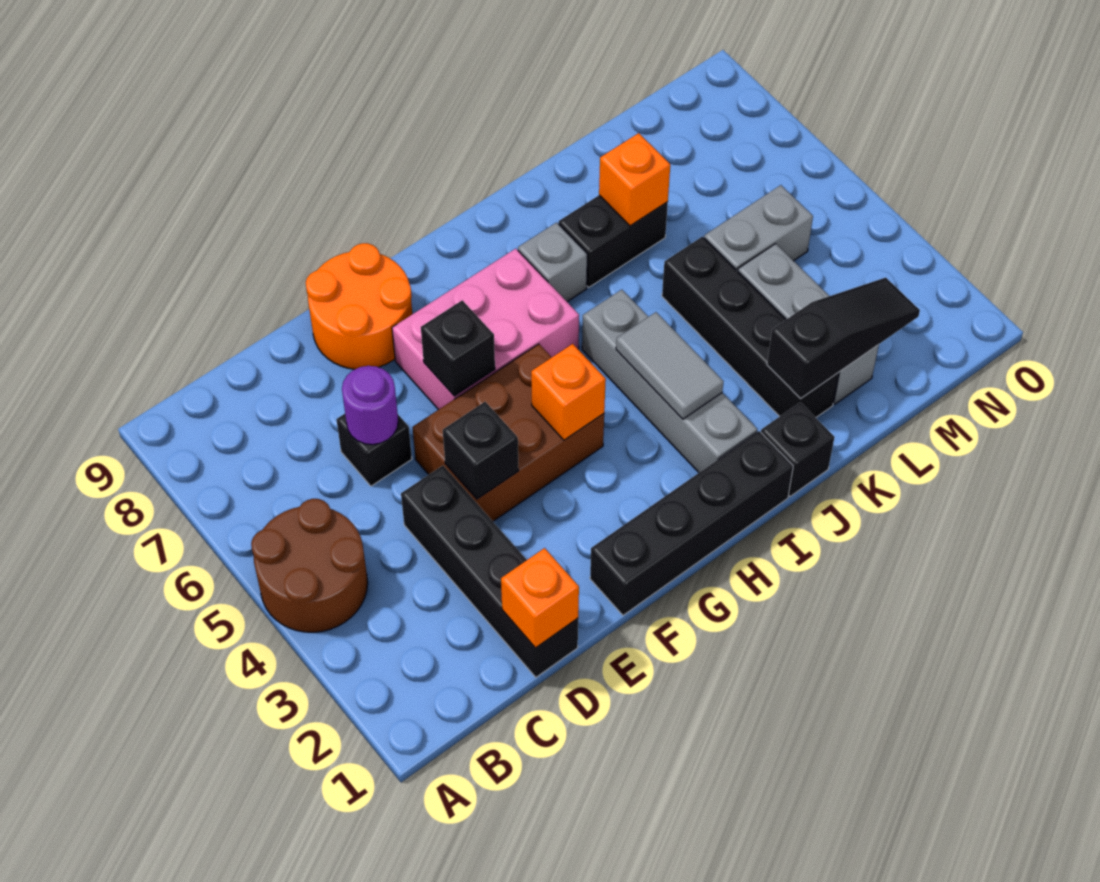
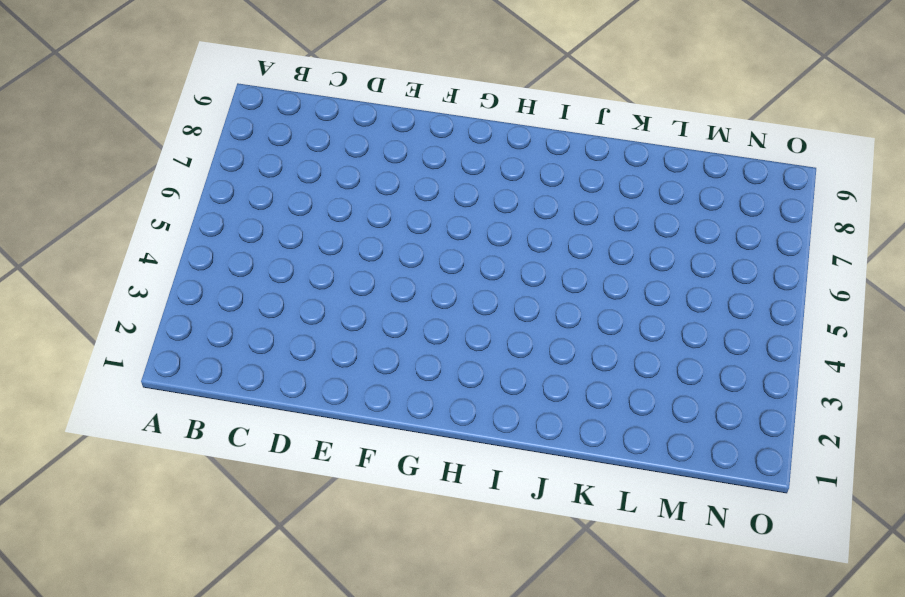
none -> brown round brick A4:B5 level 1
none -> black brick D1:D4 level 1
none -> black brick D6 level 1

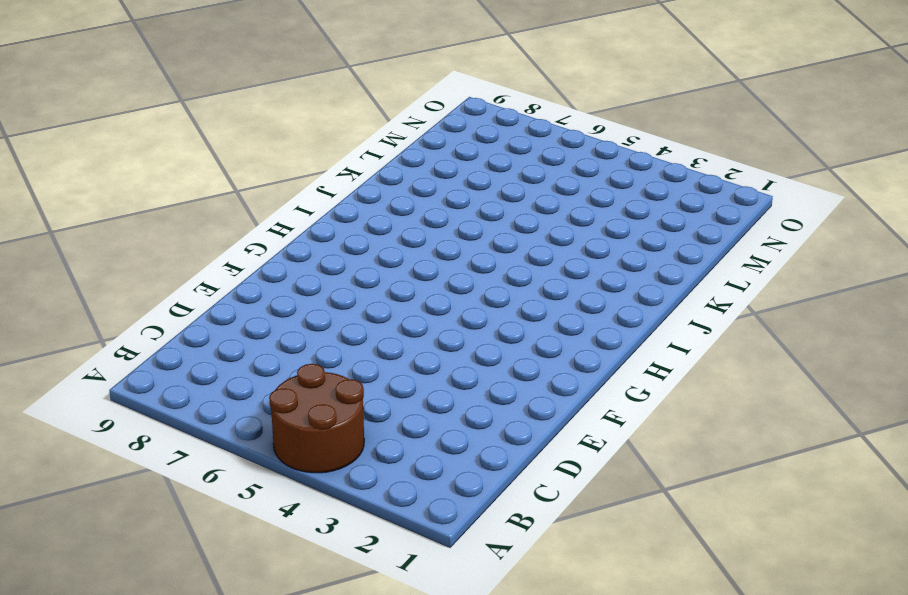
none -> black brick D1:D4 level 1
none -> black brick D6 level 1
none -> brown brick E4:G5 level 1

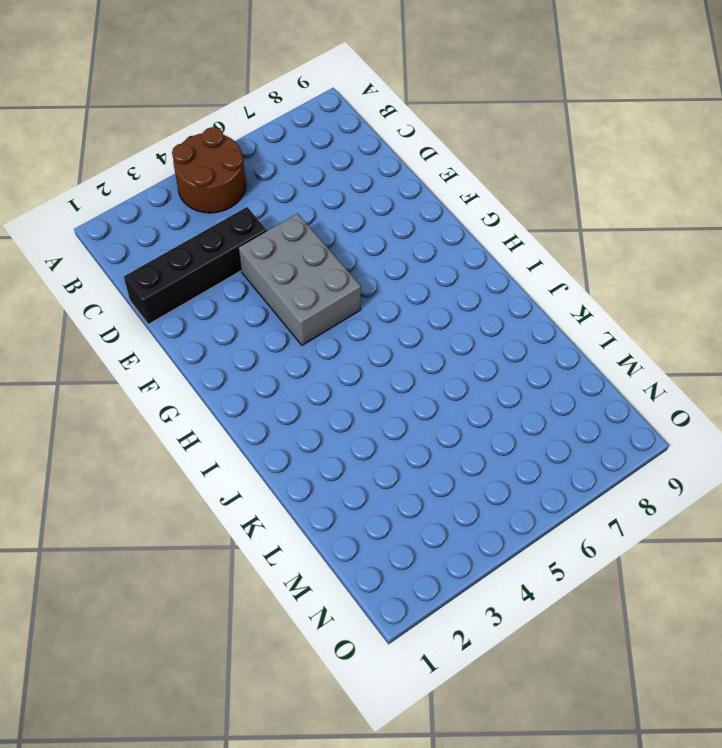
grey brick E4:G5 level 1 -> brown brick E4:G5 level 1
none -> black brick D6 level 1
none -> orange round brick E8:F9 level 1
none -> black brick F1:I1 level 1

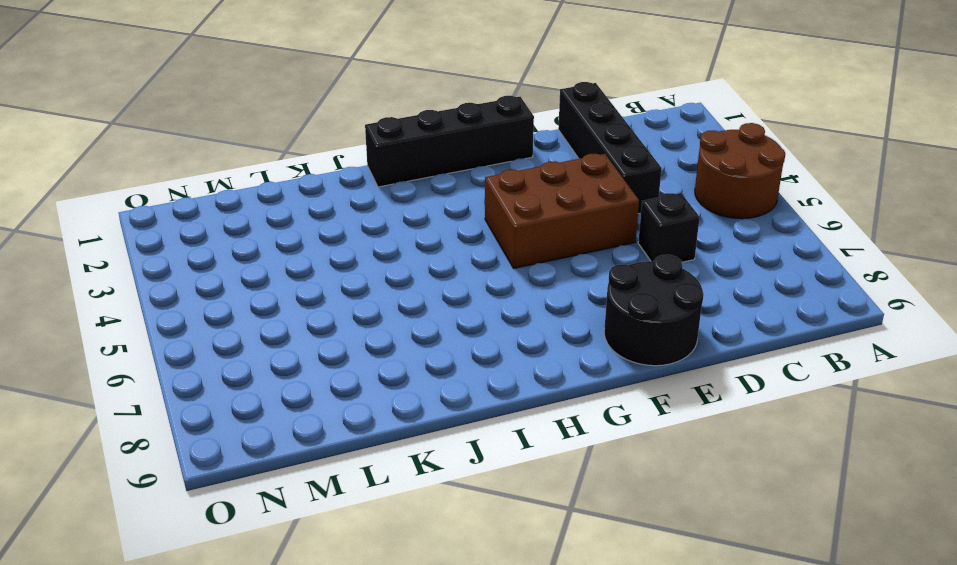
black round brick E8:F9 level 1 -> orange round brick E8:F9 level 1
none -> pink brick F6:H7 level 1
none -> grey brick I2:I5 level 1
none -> grey brick I7 level 1

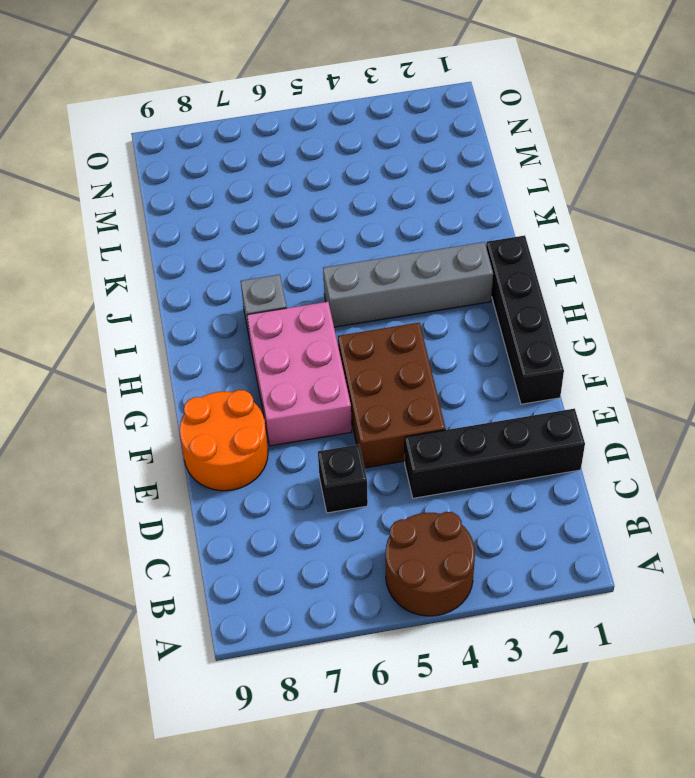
none -> black brick J1 level 1
none -> black brick J7:K7 level 1
none -> black brick K2:K5 level 1

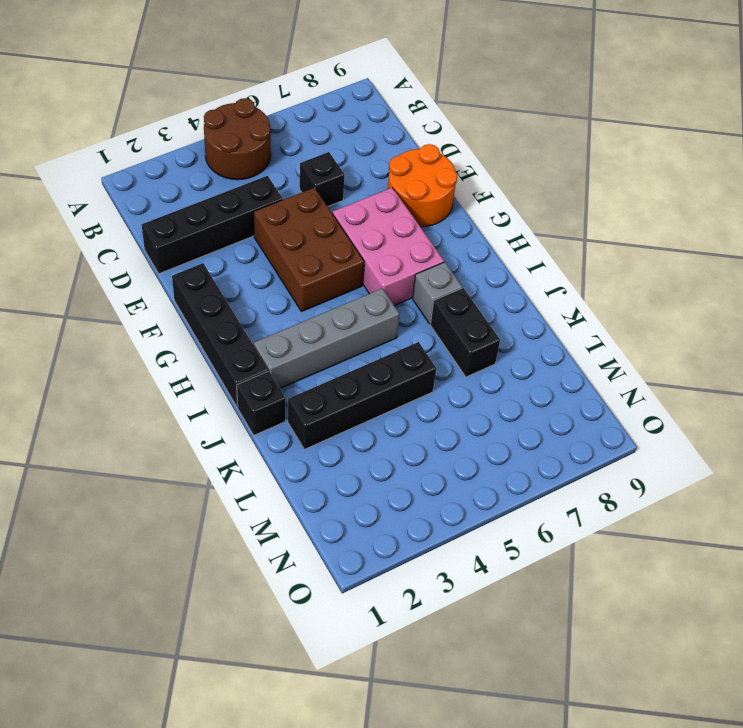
none -> grey brick L2:L4 level 1
none -> grey brick L5:M5 level 1
none -> orange brick D1 level 2

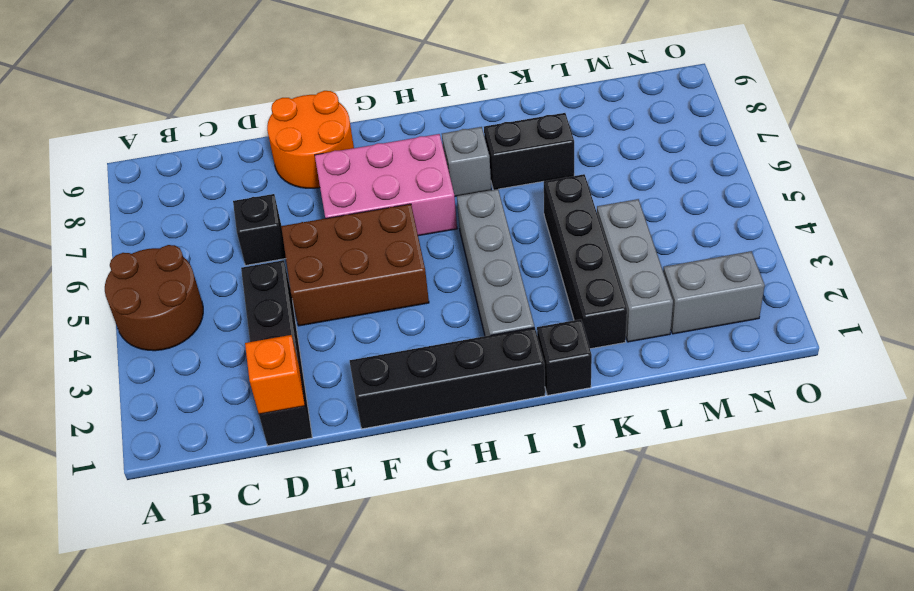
grey brick M2:N2 level 1 -> grey brick L5:M5 level 1
none -> purple round brick D6 level 2
none -> black brick E4 level 2
none -> black brick F6 level 2

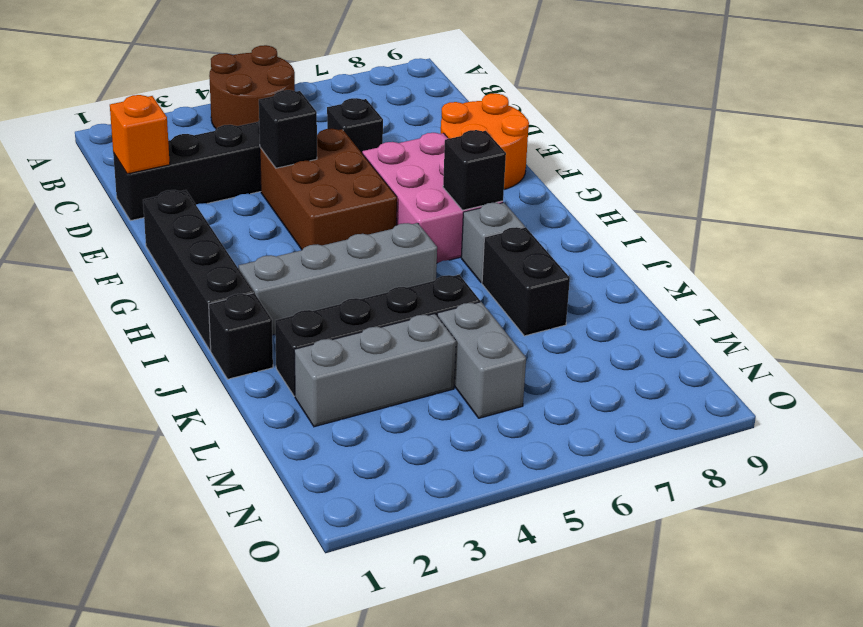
black brick H7 level 2 -> black brick F6 level 2
none -> purple round brick D6 level 2
none -> orange brick G4 level 2
none -> grey tile I3:I4 level 2

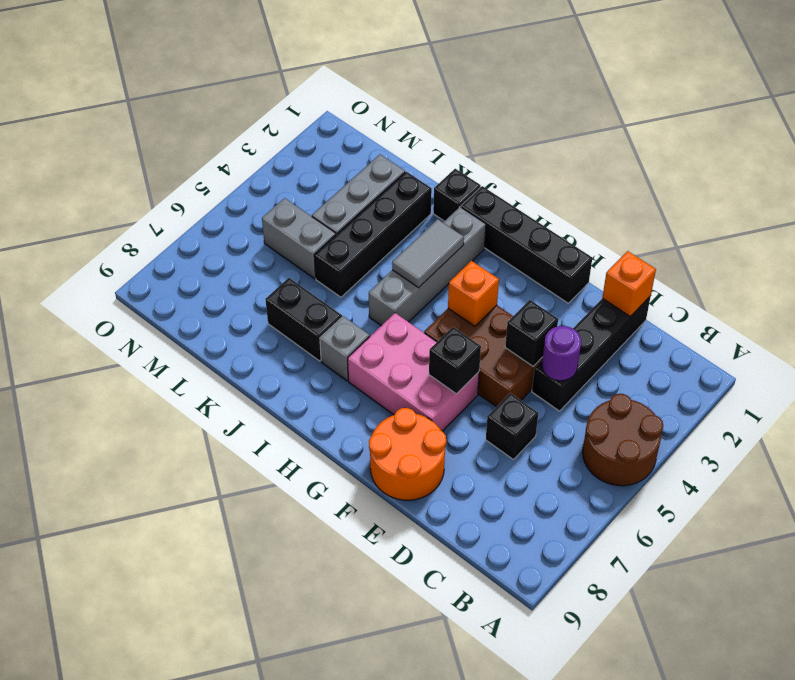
purple round brick D4 level 2 -> purple round brick D6 level 2
none -> black slope K2:M2 level 2 top K
none -> orange brick K7 level 2

